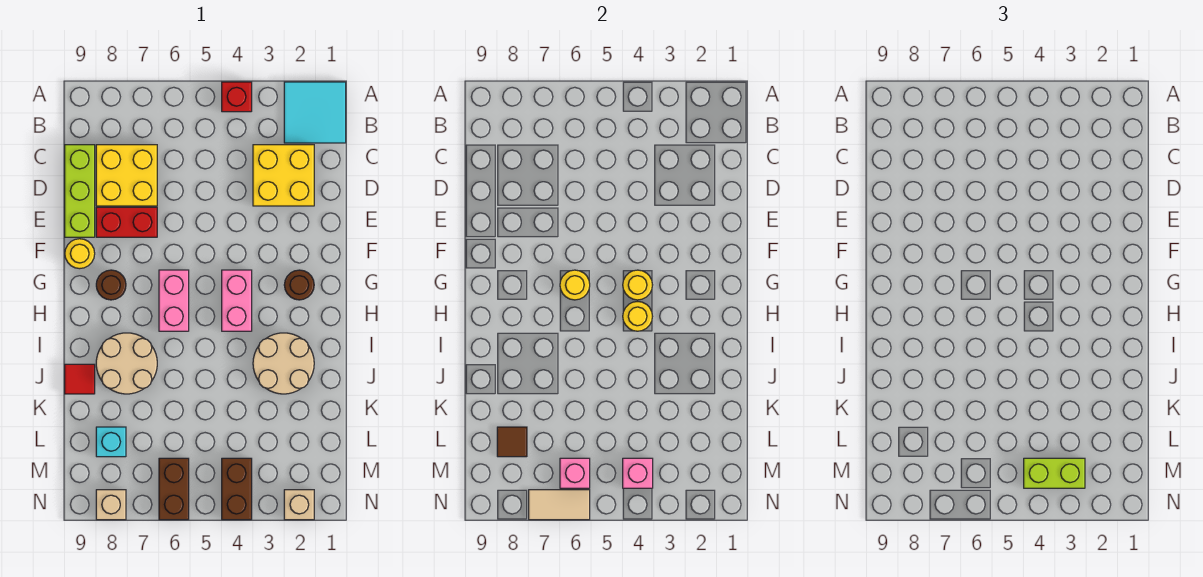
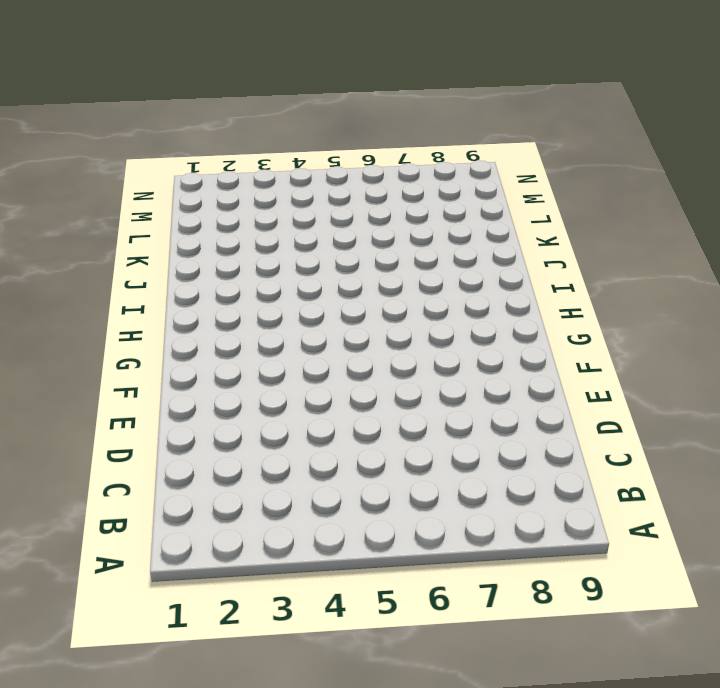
none -> cyan tile A1:B2 level 1
none -> red brick A4 level 1
none -> yellow brick C2:D3 level 1

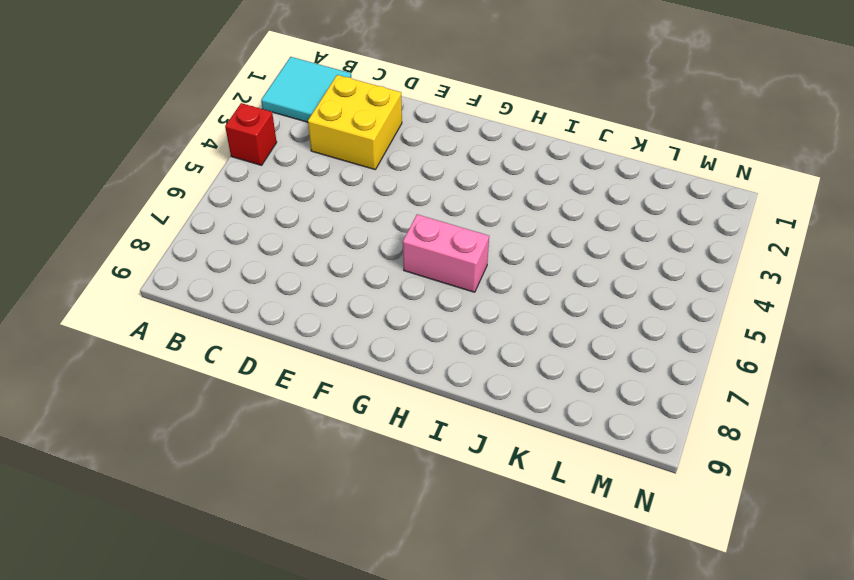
none -> yellow brick C7:D8 level 1
none -> lime brick C9:E9 level 1
none -> red brick E7:E8 level 1

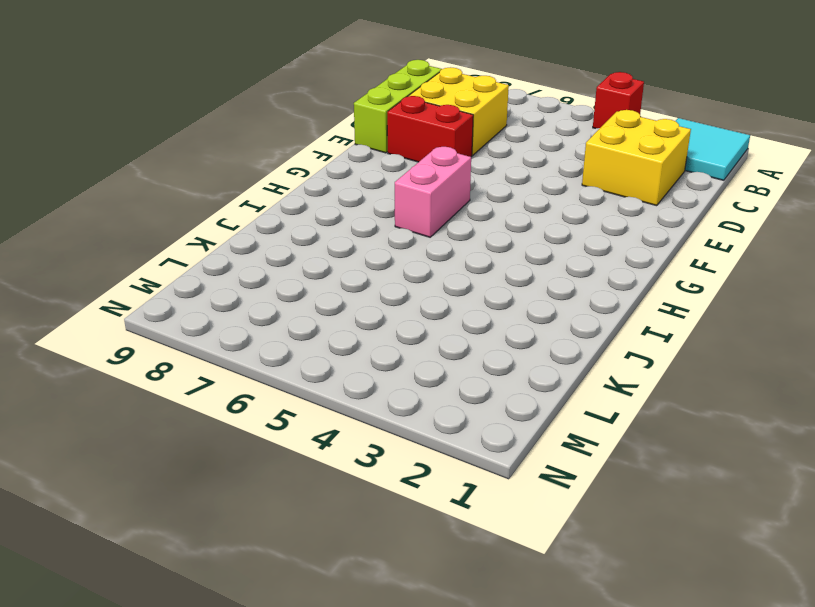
none -> yellow round brick F9 level 1
none -> brown round brick G2 level 1
none -> pink brick G4:H4 level 1

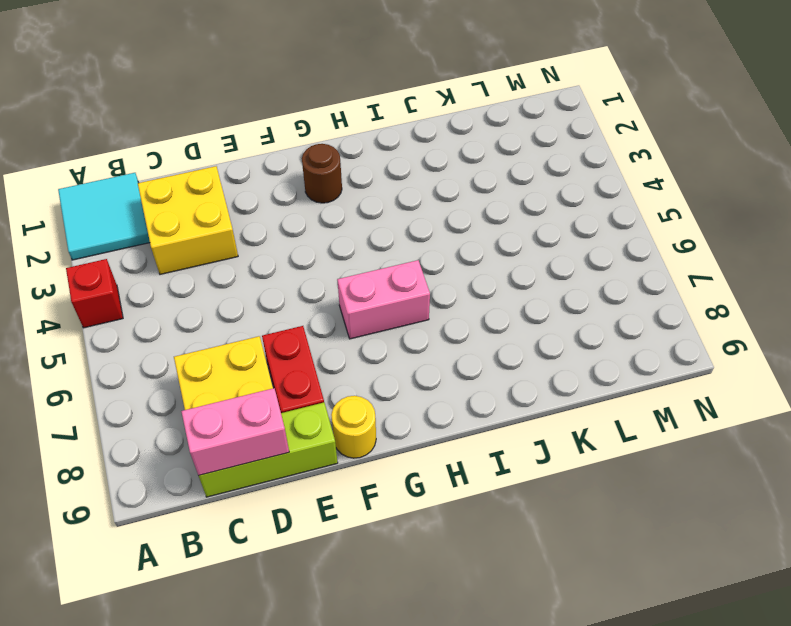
pink brick C9:D9 level 2 -> pink brick G4:H4 level 1
none -> brown round brick G8 level 1
none -> tan round brick I2:J3 level 1
none -> tan round brick I7:J8 level 1

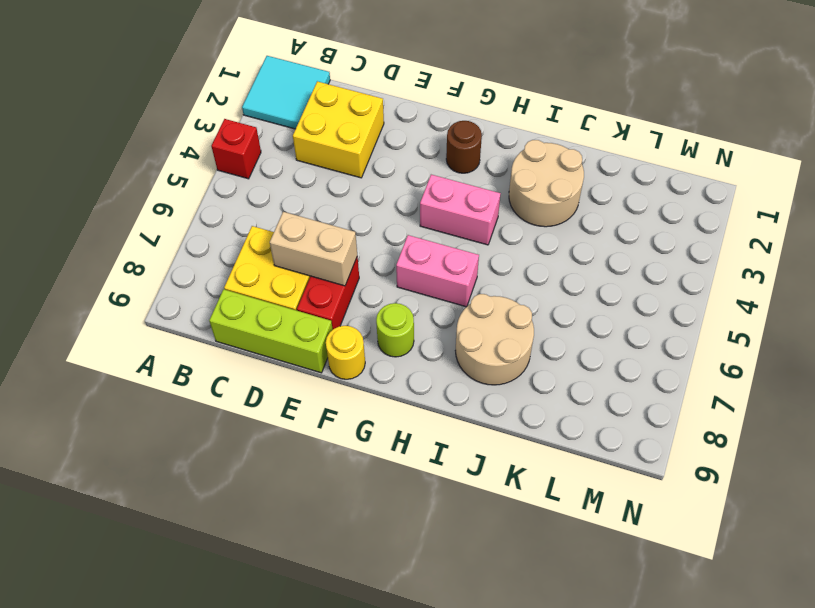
tan brick D7:E7 level 2 -> none
lime round brick G8 level 1 -> brown round brick G8 level 1
none -> red tile J9 level 1
none -> cyan brick L8 level 1
none -> brown brick M4:N4 level 1

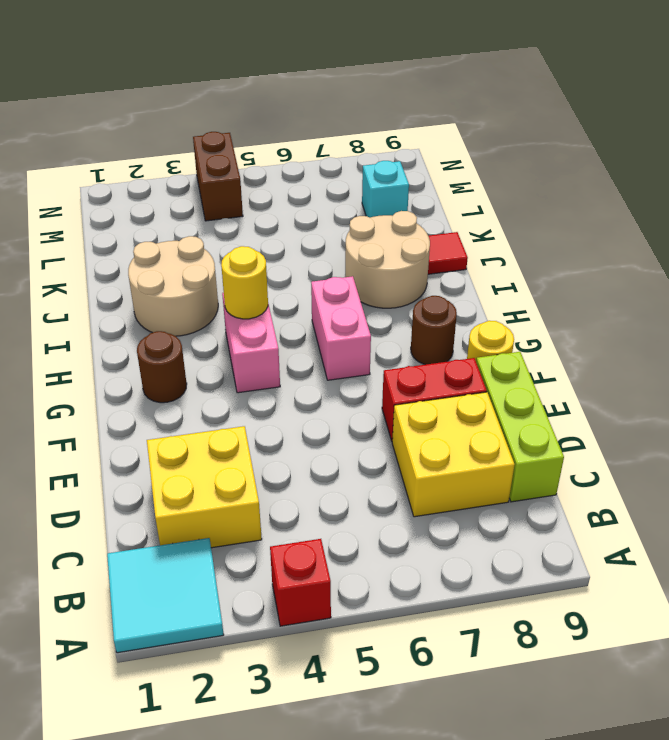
none -> brown brick M6:N6 level 1
none -> tan brick N2 level 1
none -> tan brick N8 level 1

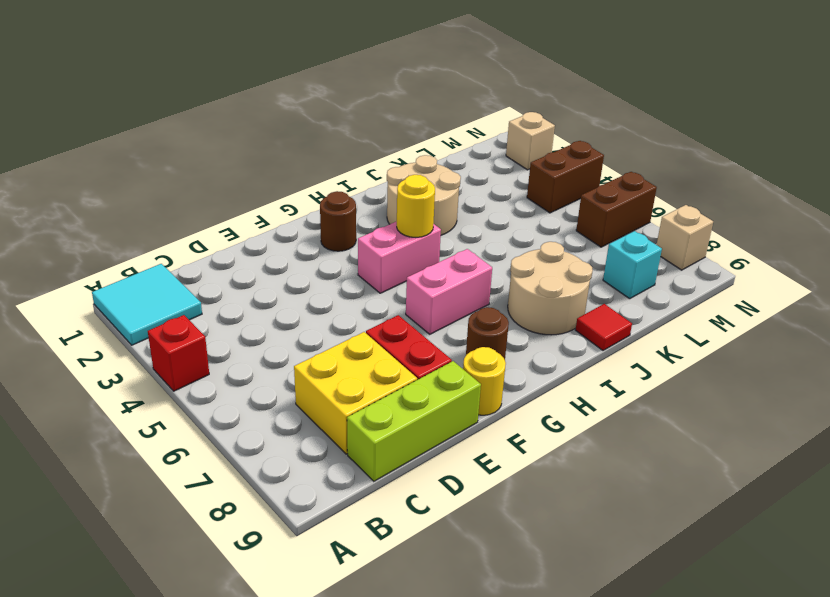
none -> yellow brick C2:D3 level 1
none -> yellow round brick G4 level 2
none -> yellow round brick G6 level 2

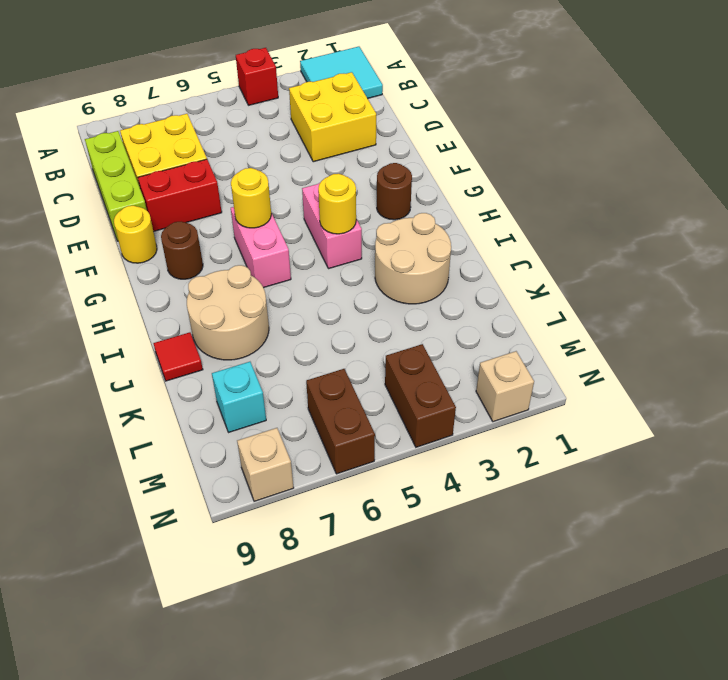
none -> yellow round brick G4 level 2
none -> brown tile L8 level 2
none -> pink brick M4 level 2

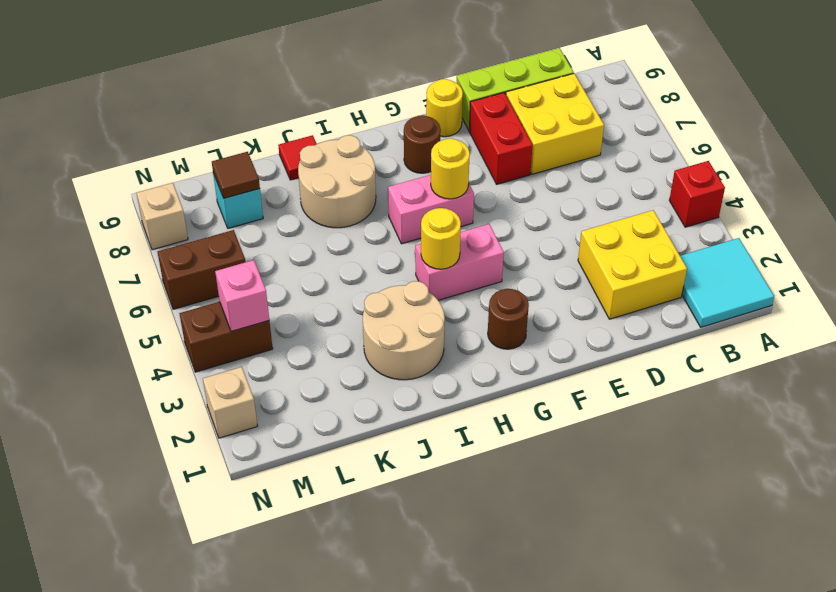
none -> yellow round brick G4 level 2
none -> pink brick M6 level 2
none -> tan tile N6:N7 level 2

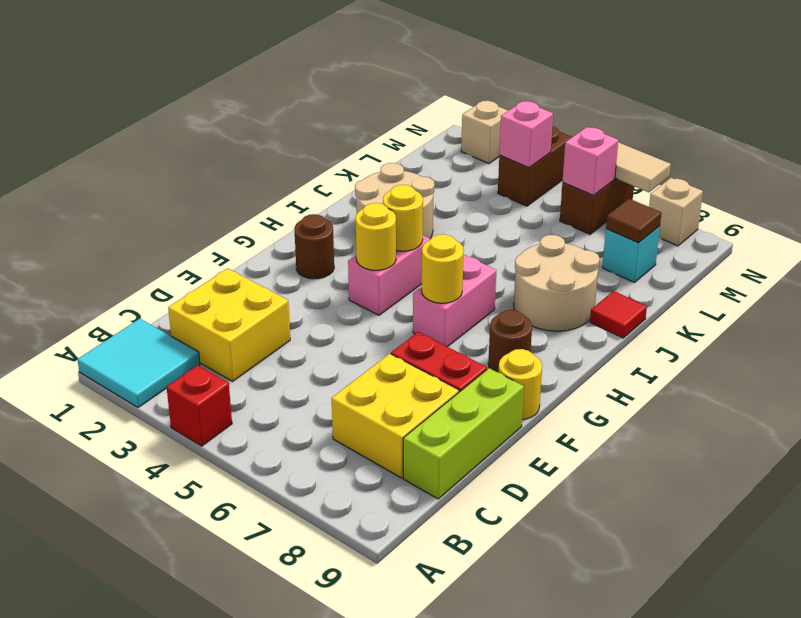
none -> lime brick M3:M4 level 3

